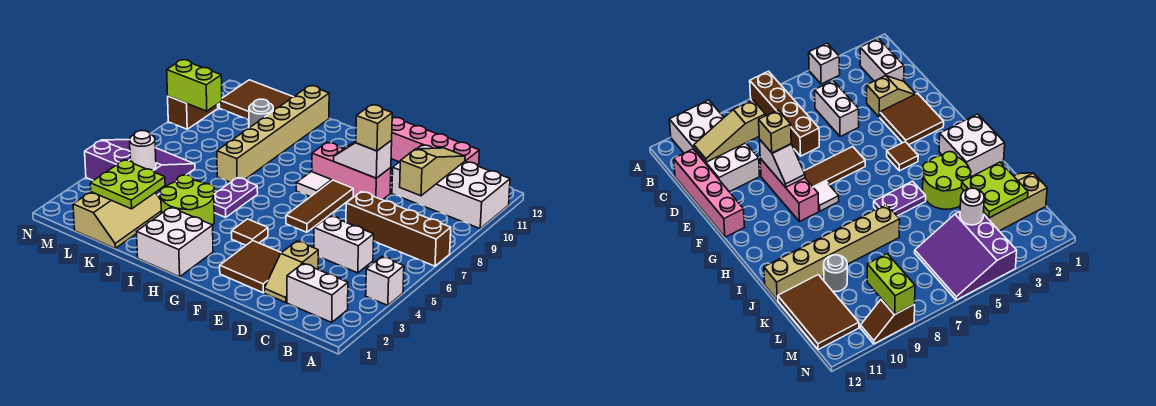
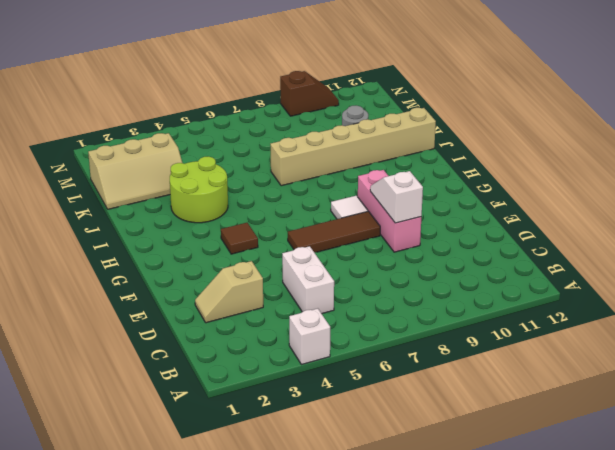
none -> brown brick A7:D7 level 1
none -> white brick A10:D11 level 1
none -> white brick B2:C2 level 1

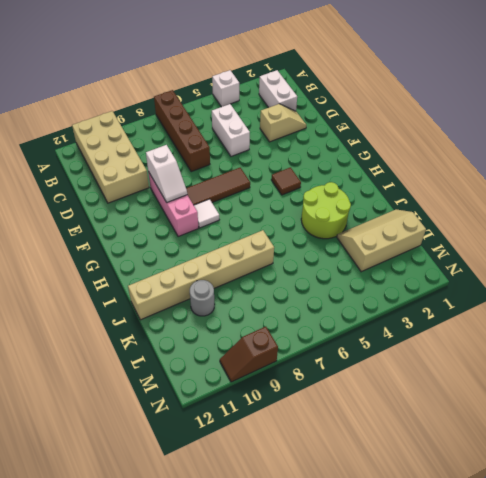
tan brick A10:D11 level 1 -> white brick A10:D11 level 1
none -> pink brick C12:F12 level 1
none -> brown tile E2:F3 level 1
none -> white brick H1:I2 level 1

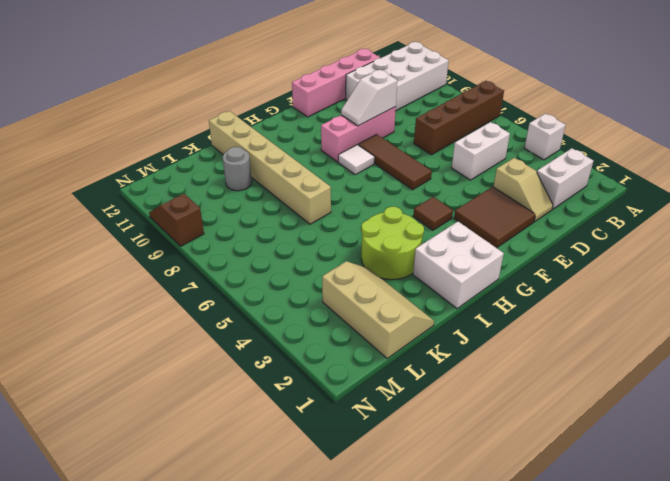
none -> purple plate I5:I6 level 1
none -> brown tile K11:M12 level 1
none -> purple slope L4:N6 level 1 top 4

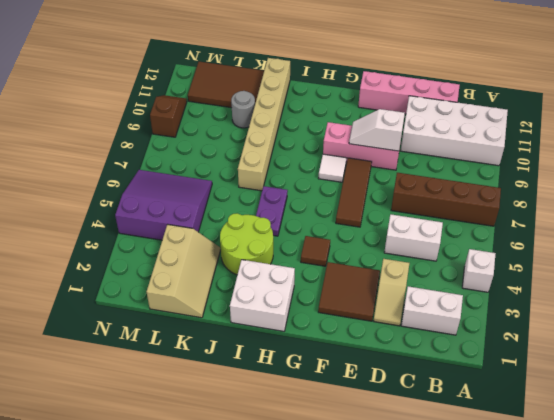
none -> tan slope C9:C11 level 2 top 9
none -> lime plate K2:L3 level 2
none -> white round brick L4 level 2

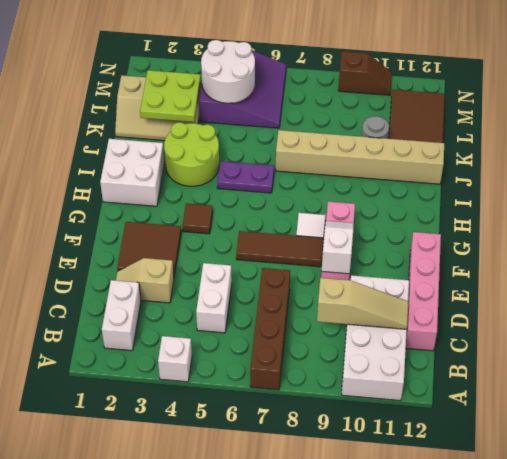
white round brick L4:M5 level 2 -> white round brick L4 level 2
none -> lime brick M9:N9 level 2
none -> tan brick E9 level 3

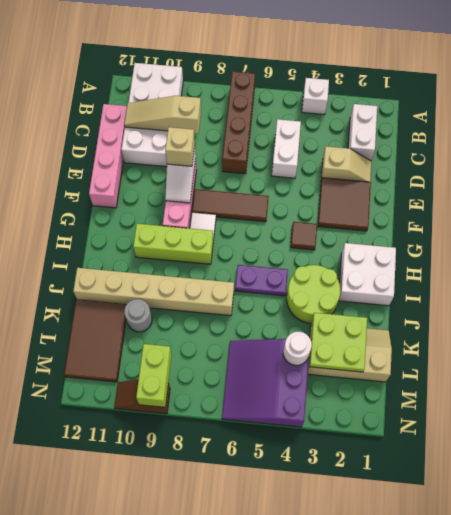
lime brick H8:H10 level 1 -> none

